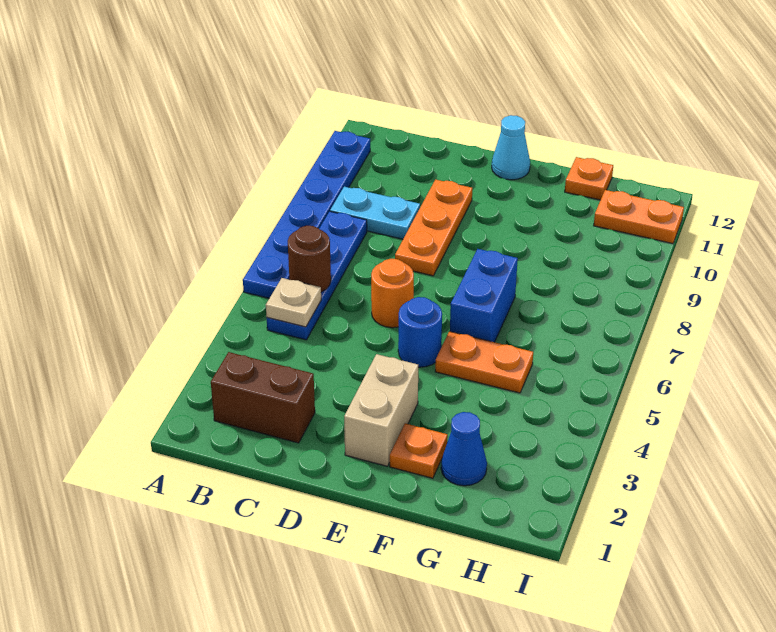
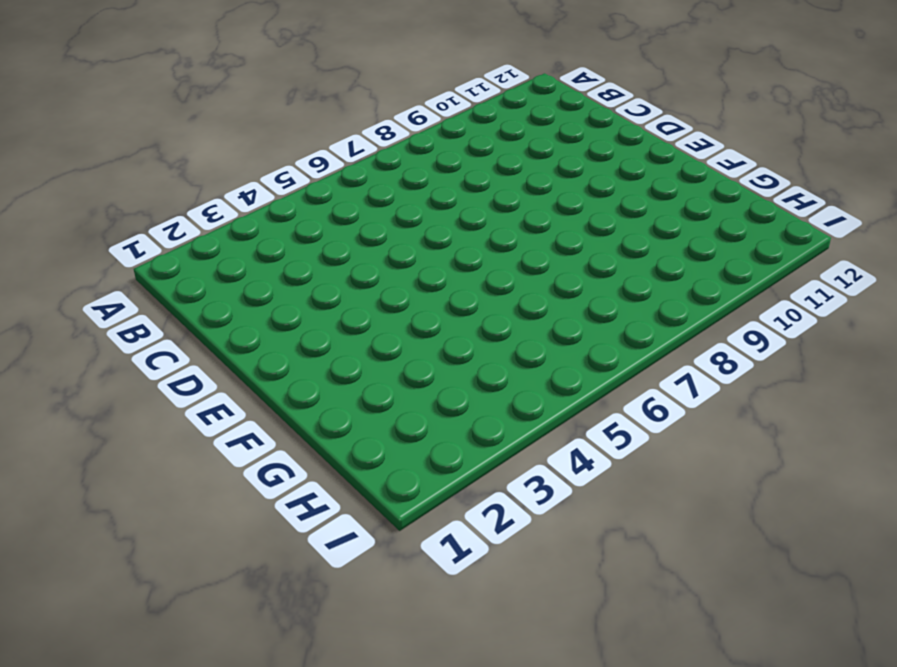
none -> blue plate A6:A11 level 1
none -> brown brick B2:C2 level 1
none -> blue plate B5:B8 level 1

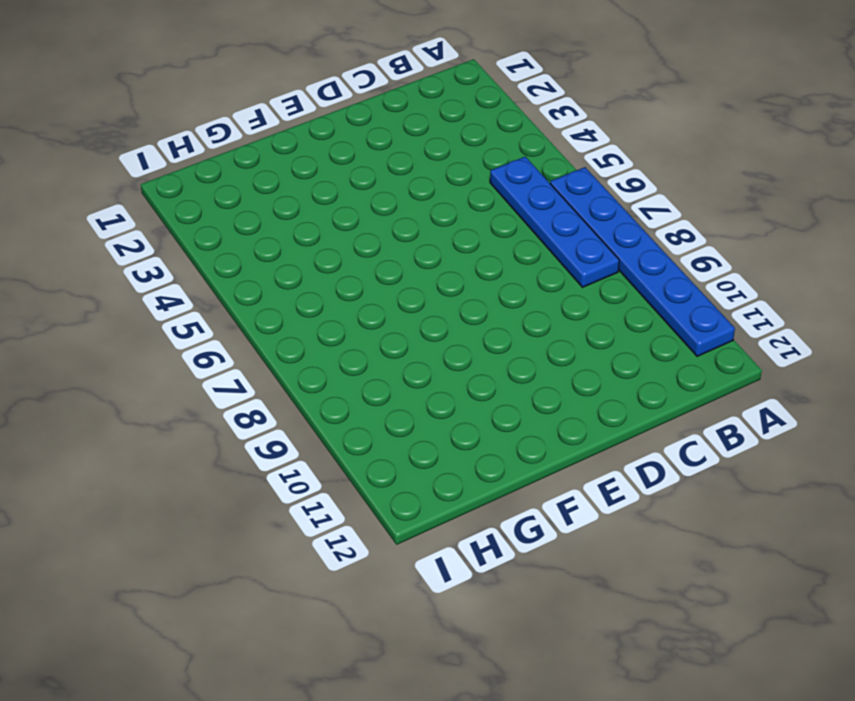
none -> brown brick B2:C2 level 1
none -> cyan plate B9:C9 level 1
none -> orange round brick D6 level 1

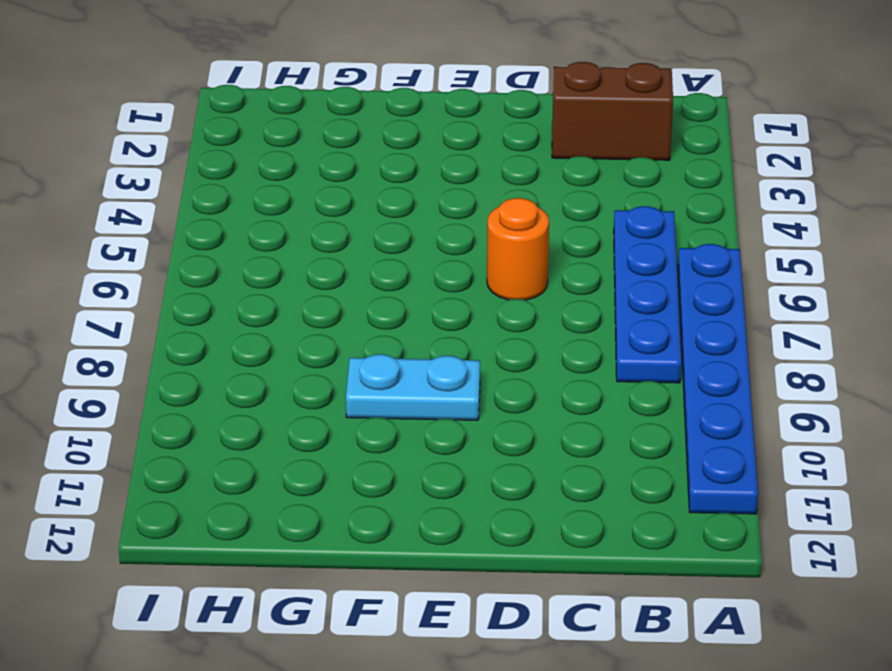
cyan plate E9:F9 level 1 -> cyan plate B9:C9 level 1
none -> orange plate D8:D10 level 1
none -> tan brick E2:E3 level 1
none -> blue round brick E5 level 1

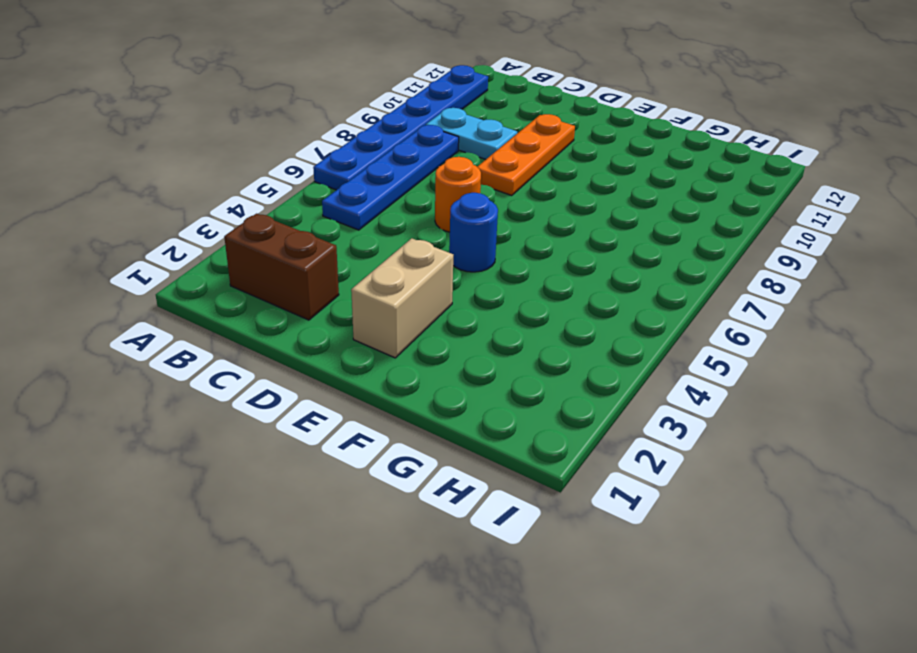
none -> cyan cone E12 level 1
none -> orange plate F2 level 1
none -> orange plate F5:G5 level 1

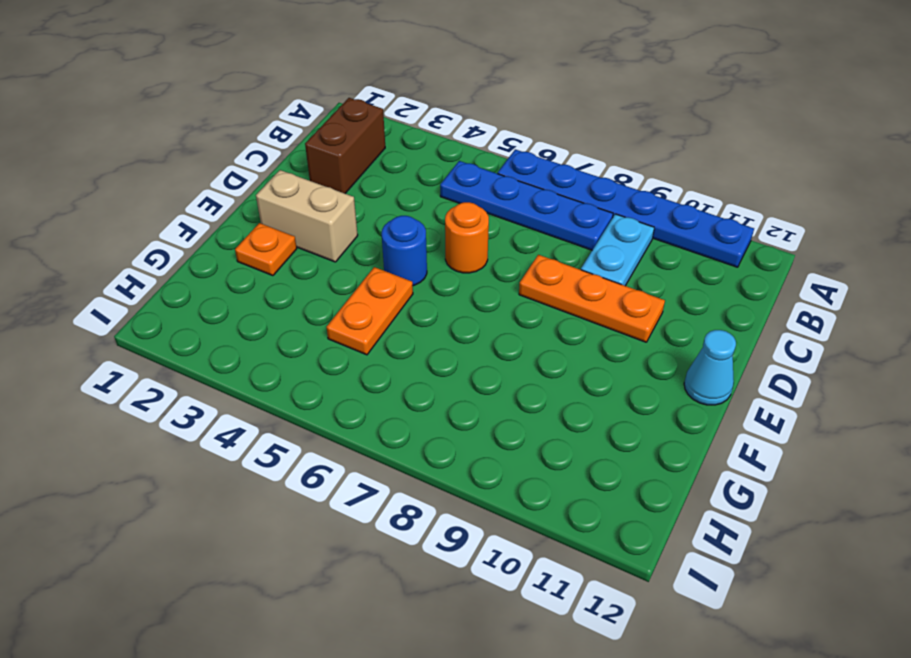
none -> blue brick F6:F7 level 1
none -> blue cone G2 level 1
none -> orange plate G12 level 1

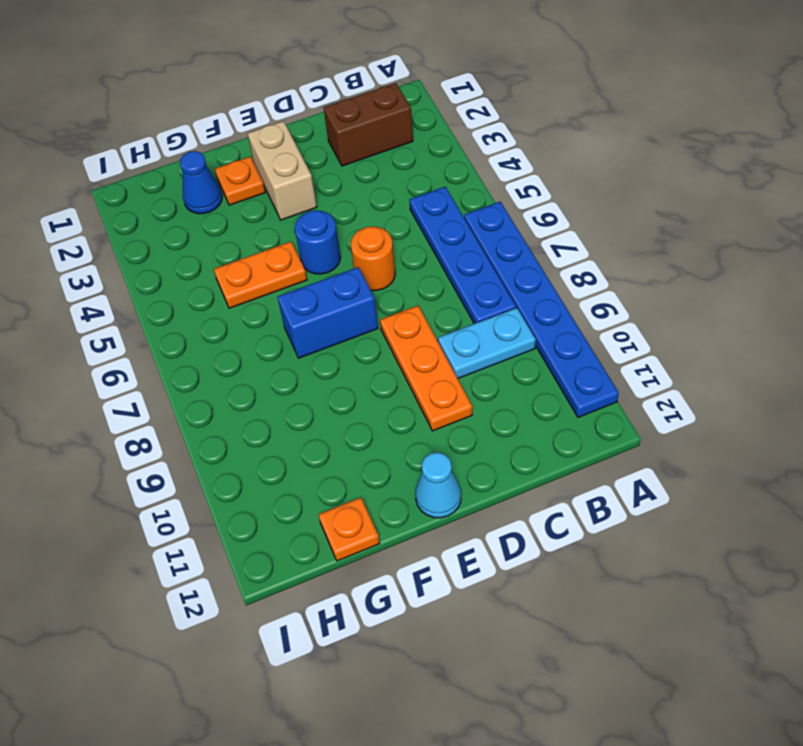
blue brick E7:F7 level 1 -> blue brick F6:F7 level 1
none -> orange plate H11:I11 level 1
none -> tan plate B5 level 2
none -> brown round brick B6 level 2

